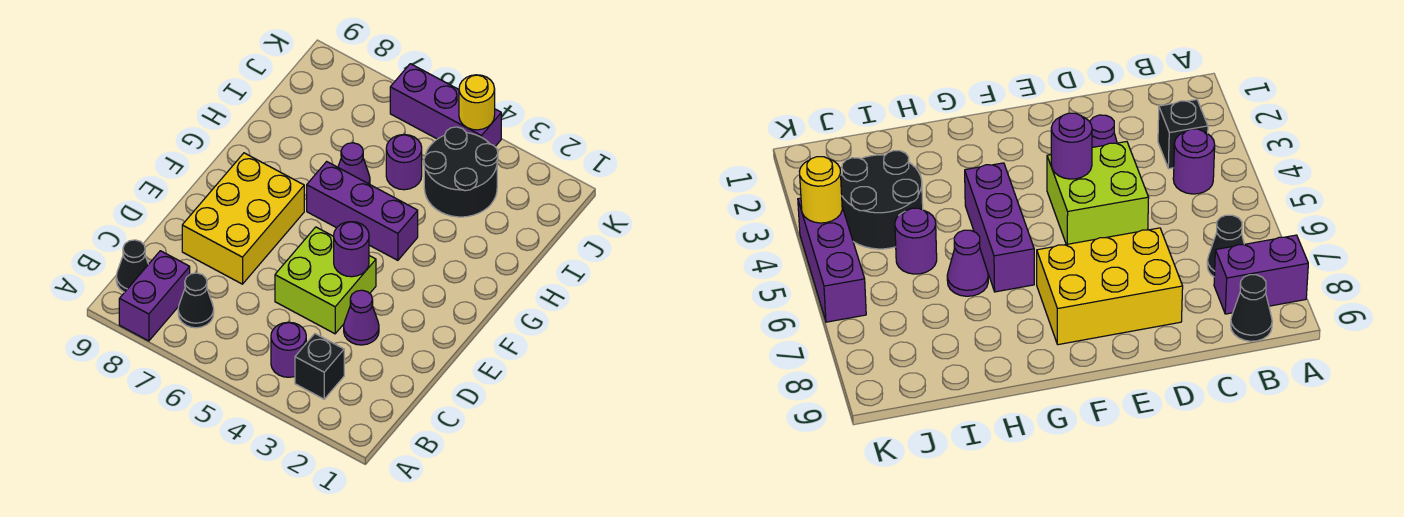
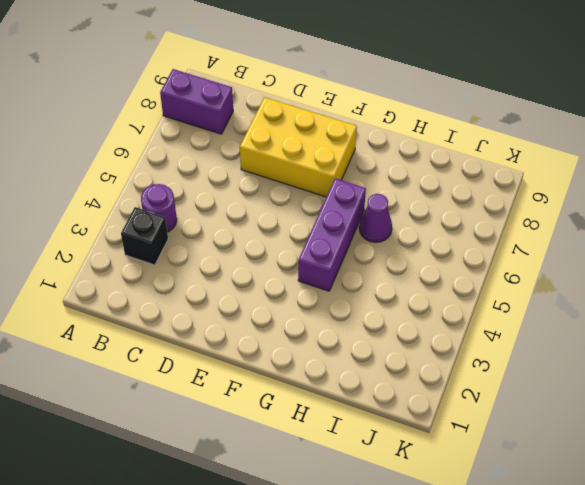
none -> black cone B7 level 1
none -> black cone B9 level 1
none -> purple cone D3 level 1

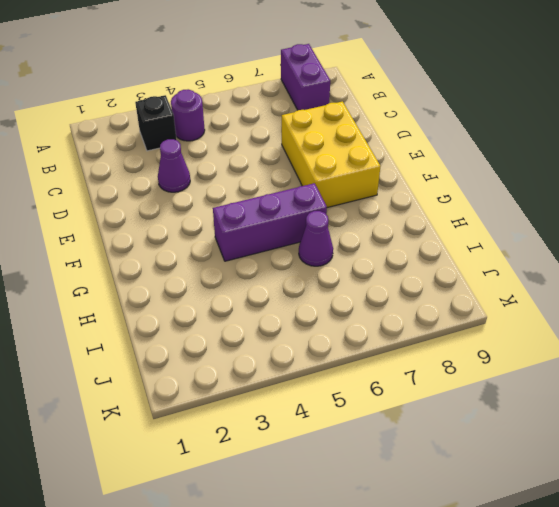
none -> black cone B7 level 1
none -> black cone B9 level 1
none -> lime brick D4:E5 level 1

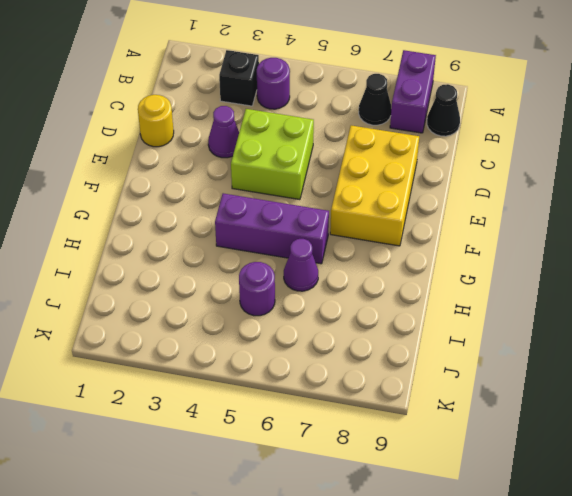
yellow round brick D1 level 1 -> yellow round brick K4 level 2
none -> black round brick I3:J4 level 1
none -> purple brick K4:K6 level 1
none -> purple round brick E4 level 2

